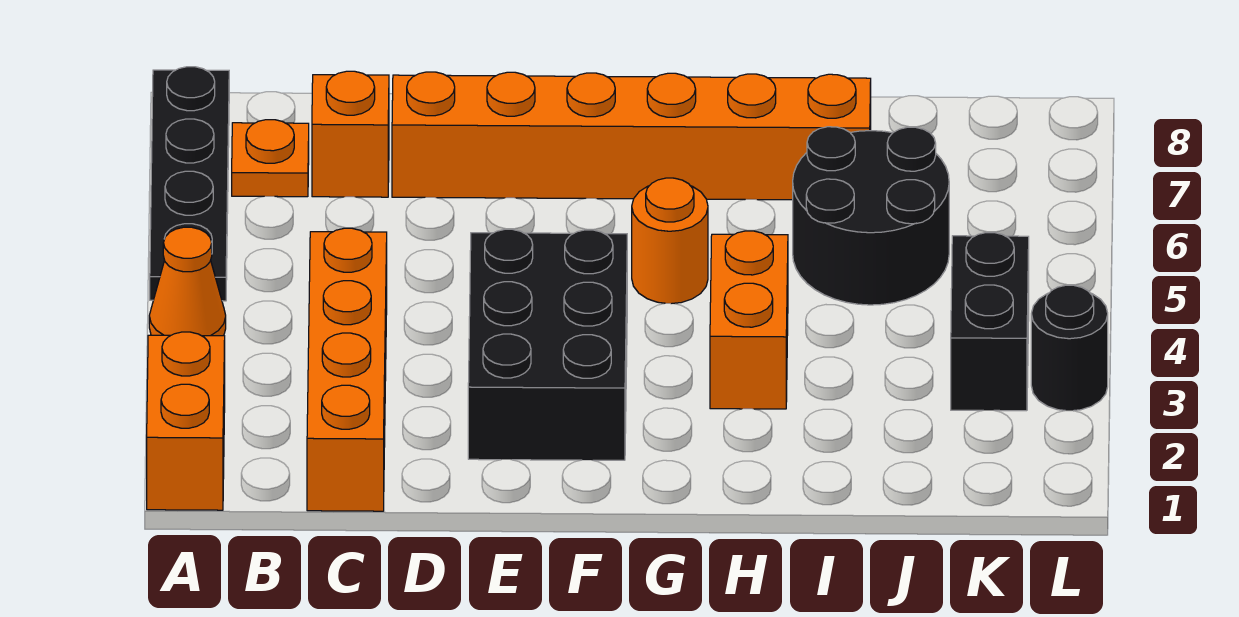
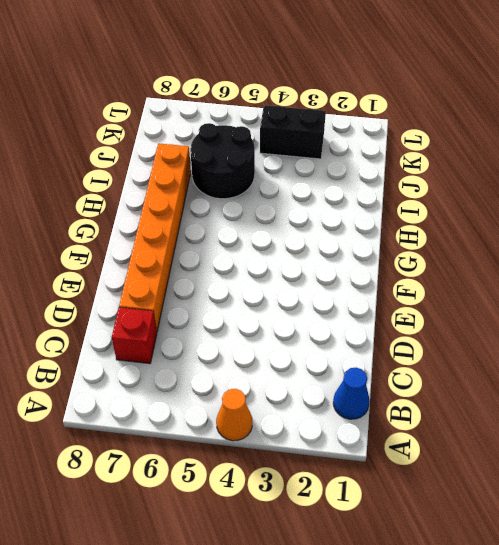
blue cone B1 level 1 -> none
red brick C7 level 1 -> orange brick C7 level 1
none -> orange brick A1:A2 level 1
none -> black plate A5:A8 level 1
none -> orange plate B7 level 1

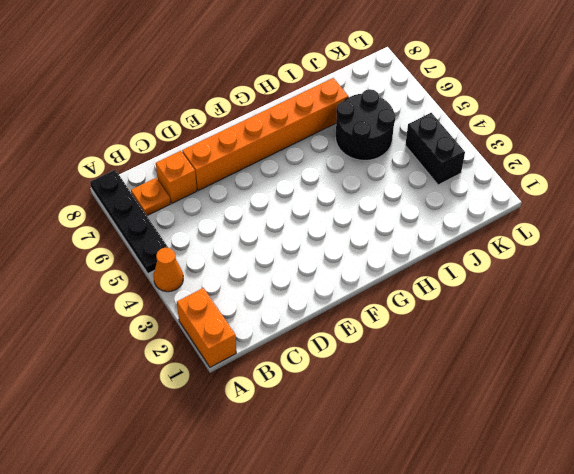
none -> orange brick C1:C4 level 1
none -> black brick E2:F4 level 1
none -> orange round brick G5 level 1

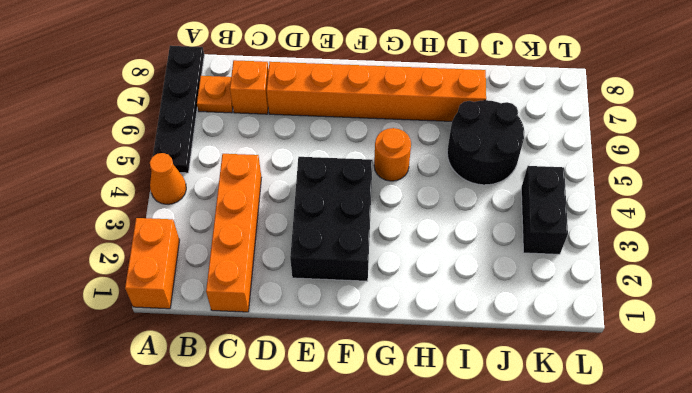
none -> orange brick H3:H4 level 1
none -> black round brick L3 level 1

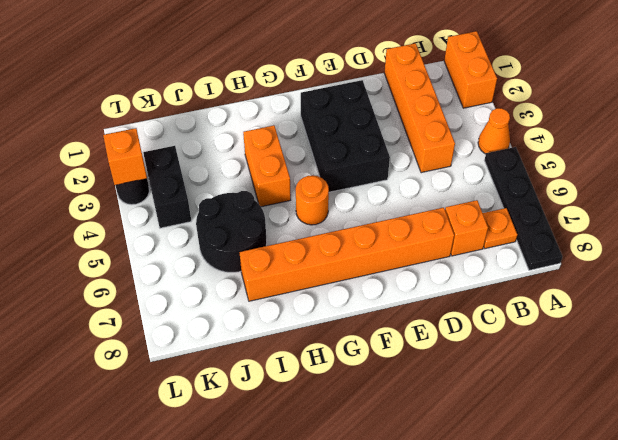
orange brick L3 level 2 -> none

